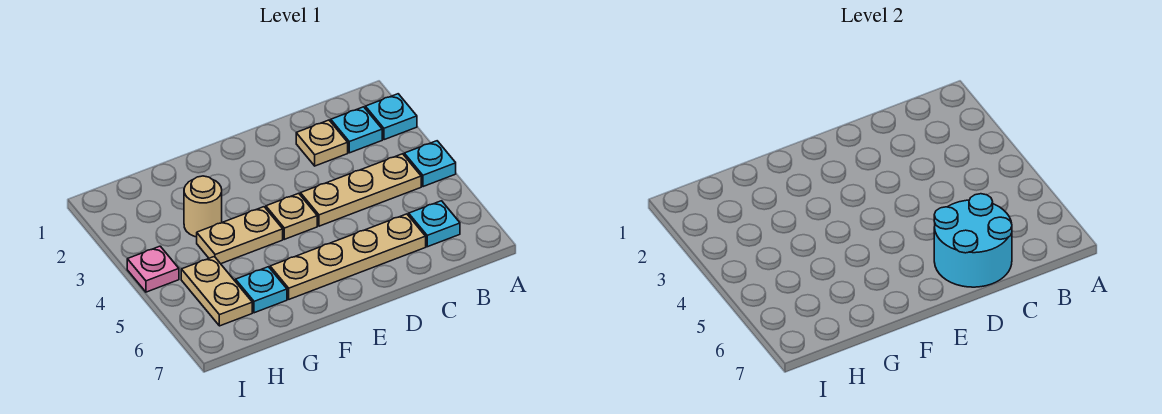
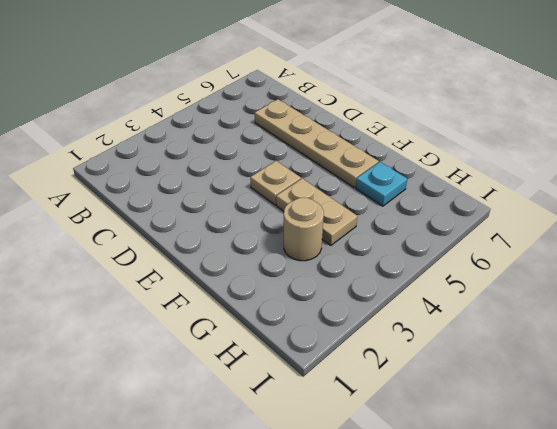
none -> cyan plate A2 level 1
none -> cyan plate A4 level 1
none -> cyan plate B2 level 1

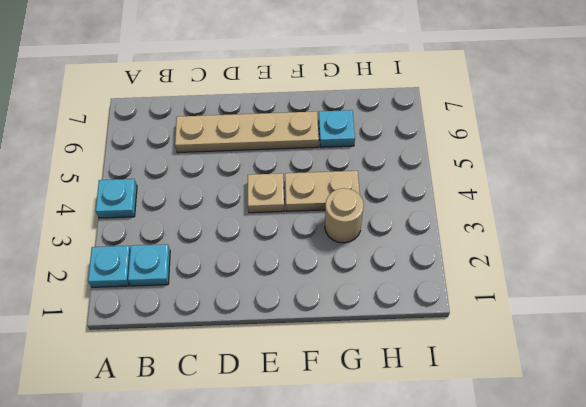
none -> tan plate B4:D4 level 1
none -> cyan plate B6 level 1
none -> tan plate C2 level 1

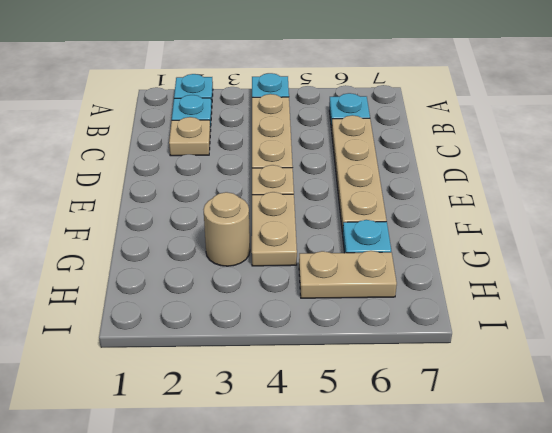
none -> pink plate I4 level 1
none -> cyan round brick C6:D7 level 2

